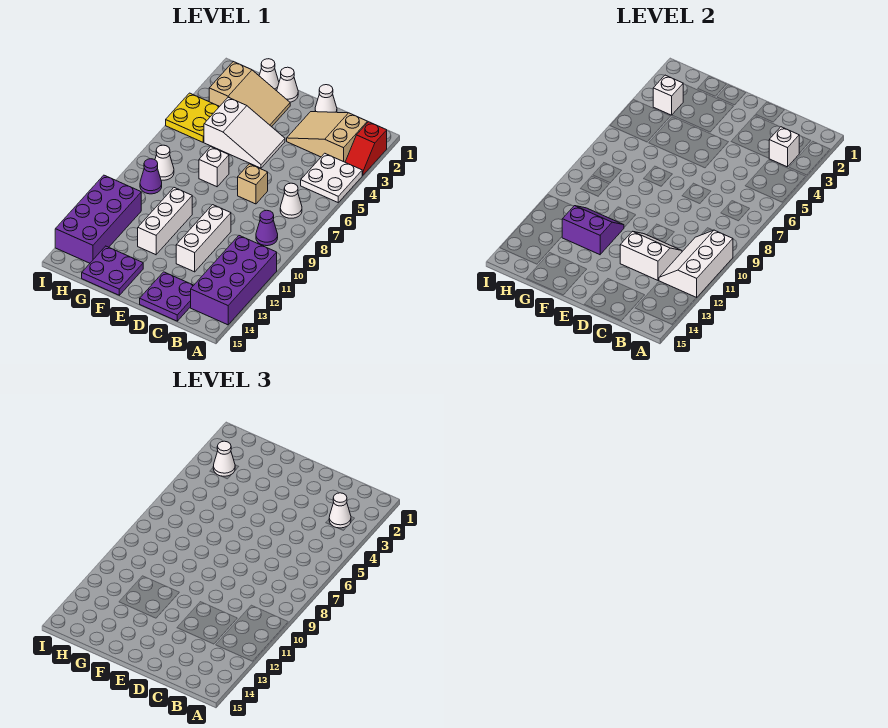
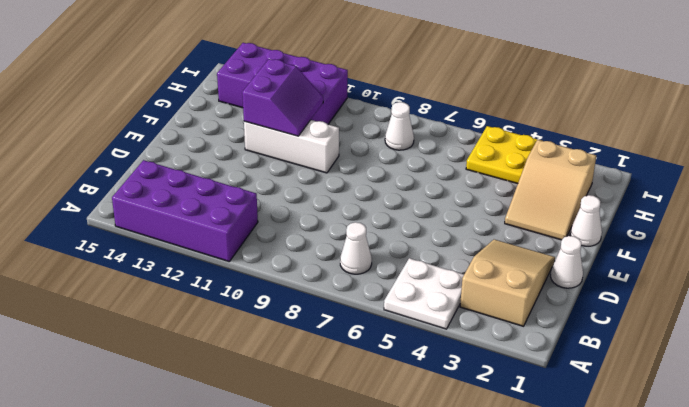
none -> red slope A2:A3 level 1 top 2
none -> purple cone B9 level 1
none -> purple plate C14:D15 level 1

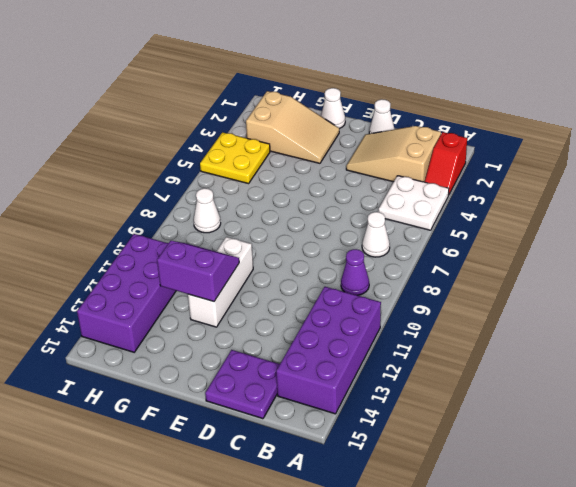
none -> tan brick D7 level 1
none -> white brick D10:D12 level 1
none -> white slope E4:G5 level 1 top G

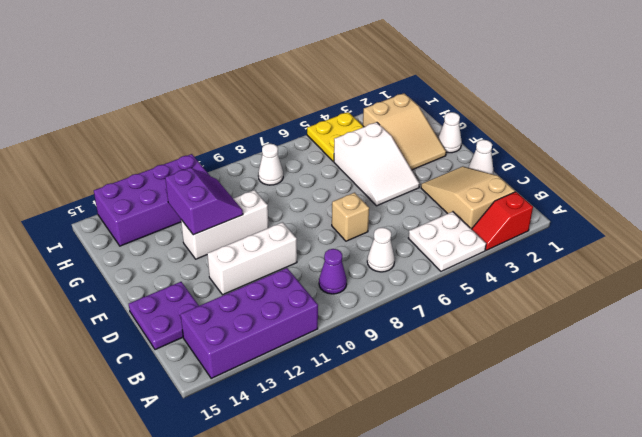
none -> white brick F7 level 1
none -> purple plate F14:G15 level 1
none -> white cone G1 level 1

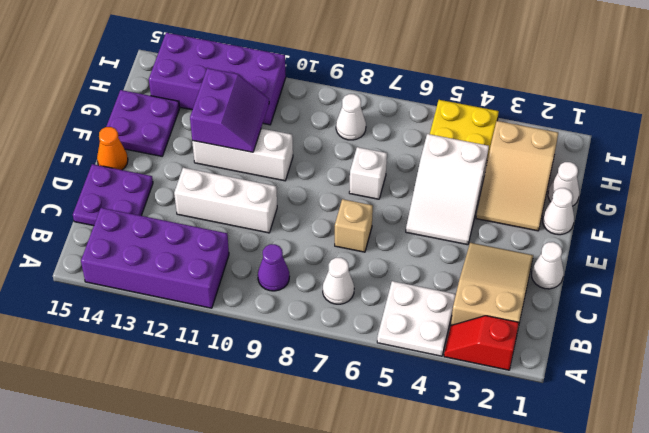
orange cone E15 level 1 -> none
none -> purple cone H9 level 1
none -> white slope A10:B12 level 2 top A
none -> white brick B3 level 2

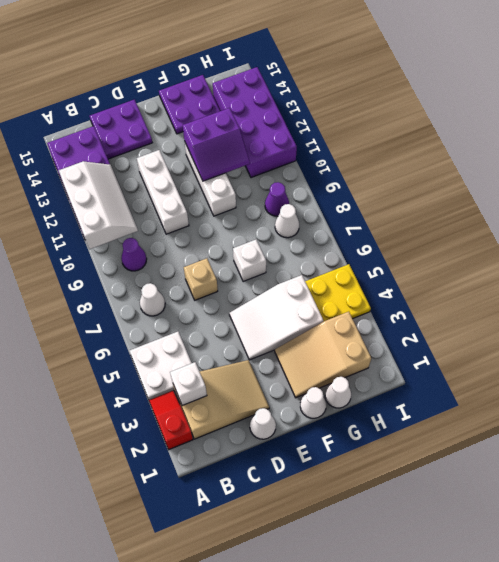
none -> white slope C11:D12 level 2 top 12
none -> white brick H3 level 2
none -> white cone B3 level 3

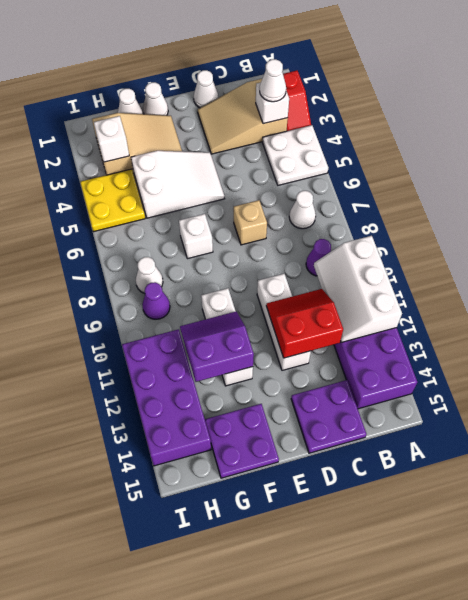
red slope C11:D12 level 2 top 12 -> white slope C11:D12 level 2 top 12
none -> white cone H3 level 3

